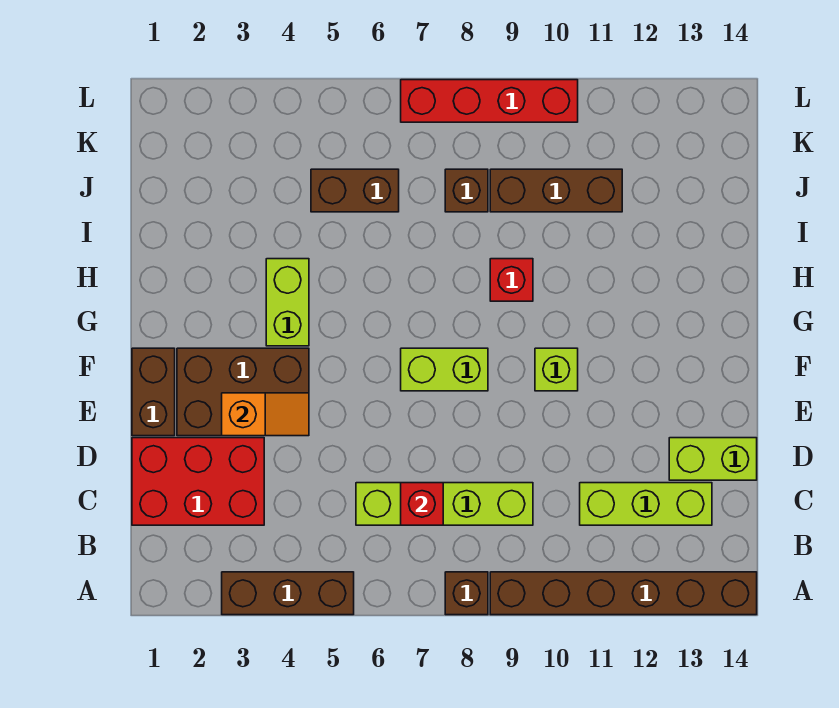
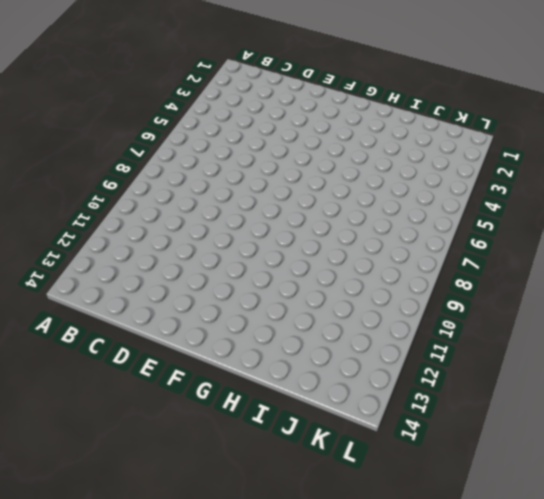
none -> brown brick A3:A5 level 1
none -> brown brick A8 level 1
none -> brown brick A9:A14 level 1

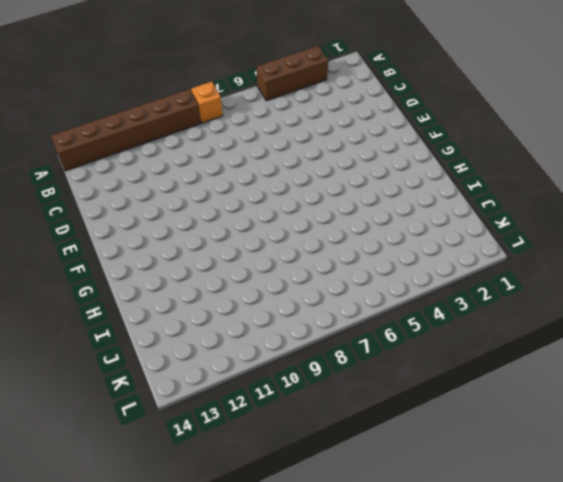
orange brick A8 level 1 -> brown brick A8 level 1
none -> red brick C1:D3 level 1
none -> lime brick C6:C9 level 1
none -> lime brick C11:C13 level 1

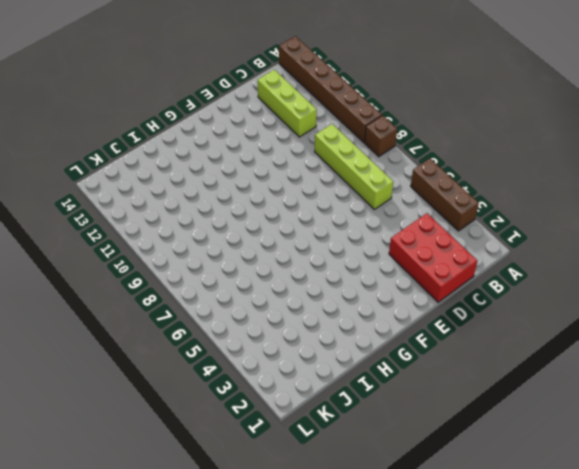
none -> lime brick D13:D14 level 1
none -> brown brick E1:F1 level 1
none -> brown brick E2:F4 level 1

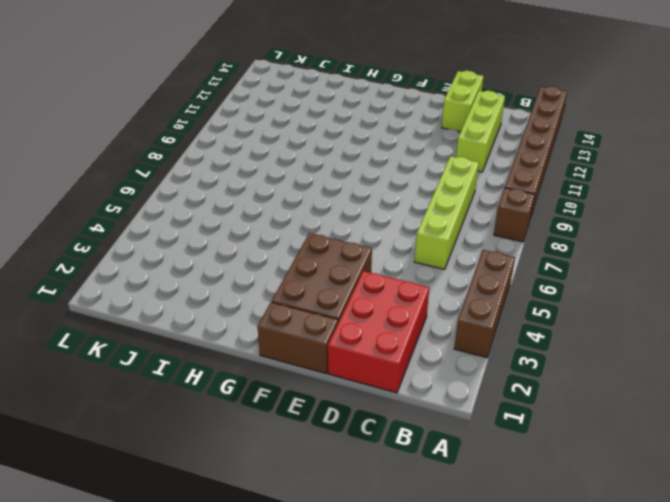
none -> lime brick F7:F8 level 1
none -> lime brick F10 level 1
none -> lime brick G4:H4 level 1

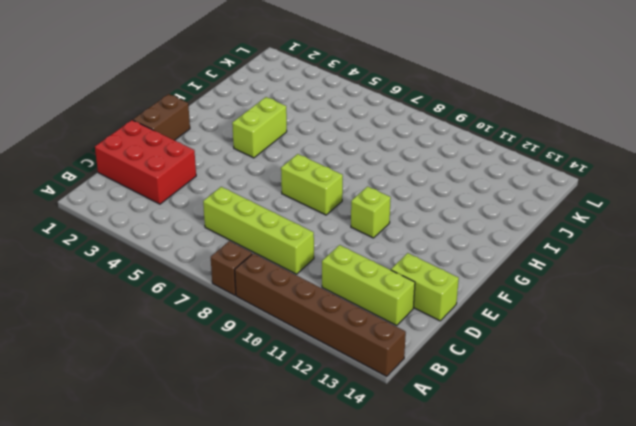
none -> brown brick A3:A5 level 1
none -> brown brick E2:F4 level 1
none -> red brick H9 level 1

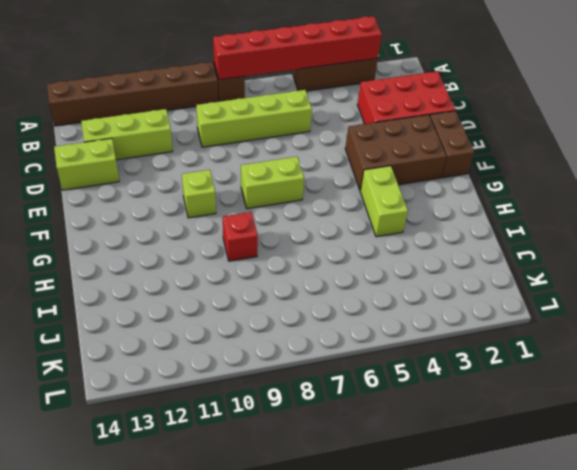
red brick A3:A8 level 2 -> none
none -> brown brick J5:J6 level 1
none -> brown brick J8 level 1
none -> brown brick J9:J11 level 1

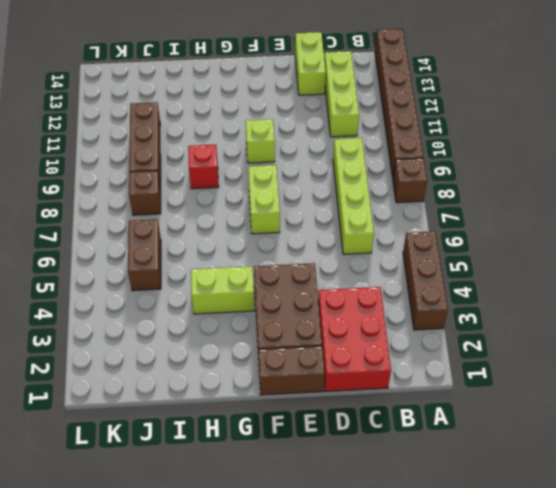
none -> red brick L7:L10 level 1
none -> red brick C7 level 2
none -> orange slope E3:E4 level 2 top 3

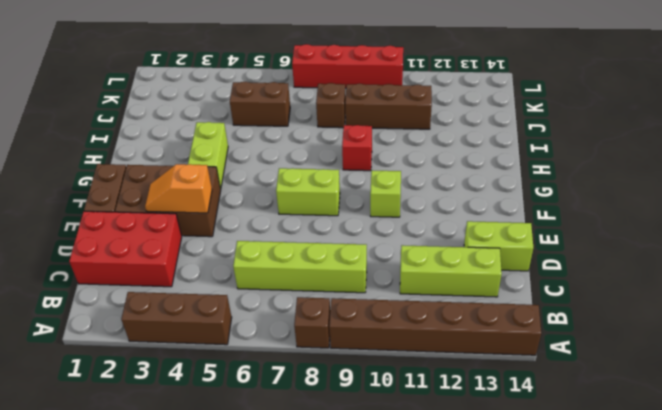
orange slope E3:E4 level 2 top 4 -> orange slope E3:E4 level 2 top 3
none -> red brick C7 level 2

